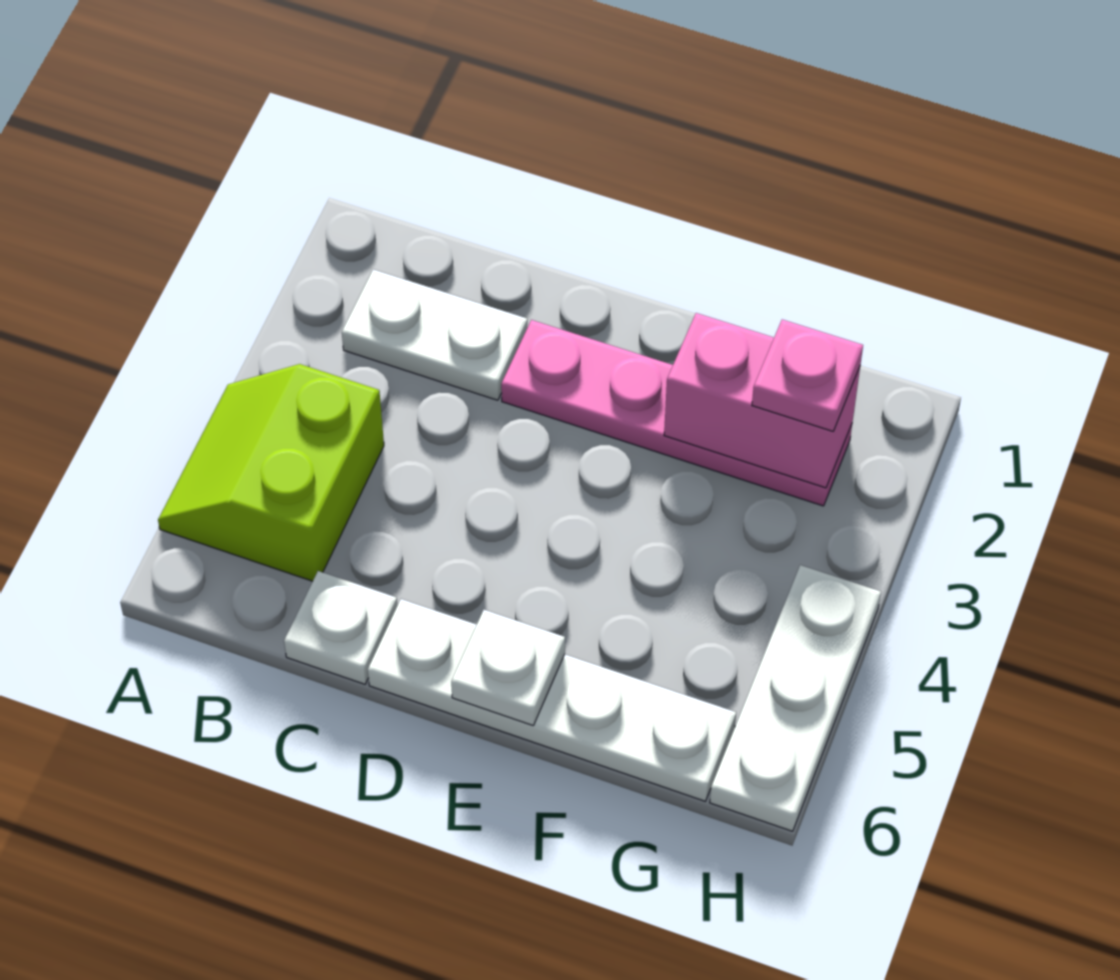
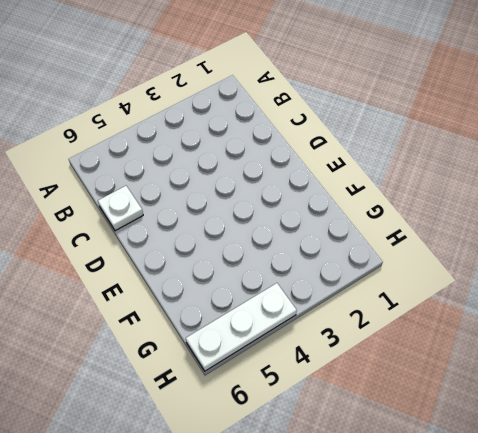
none -> lime slope A4:B5 level 1 top B
none -> white plate B2:C2 level 1

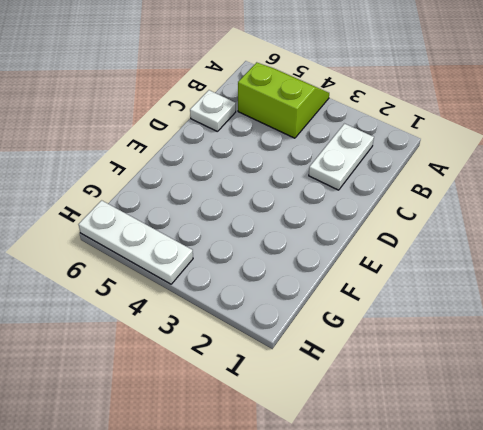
none -> pink plate D2:G2 level 1
none -> white plate D6:G6 level 1

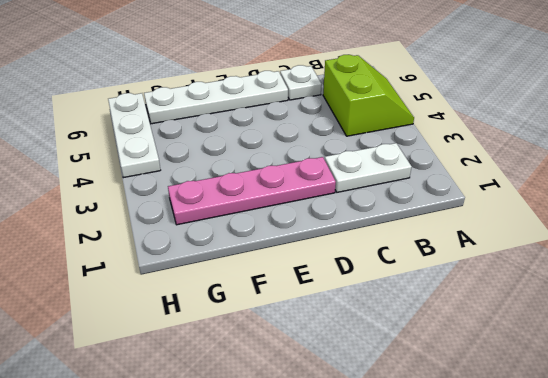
none -> white plate E6 level 2
none -> pink brick F2:G2 level 2

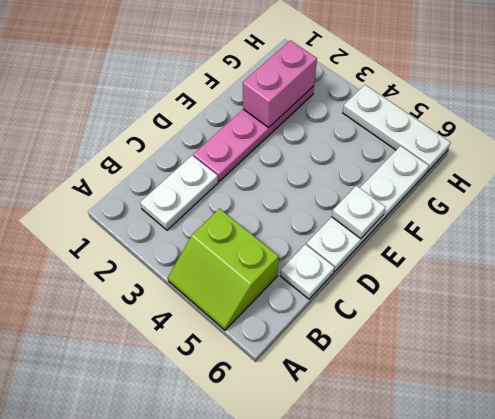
none -> pink plate G2 level 3

